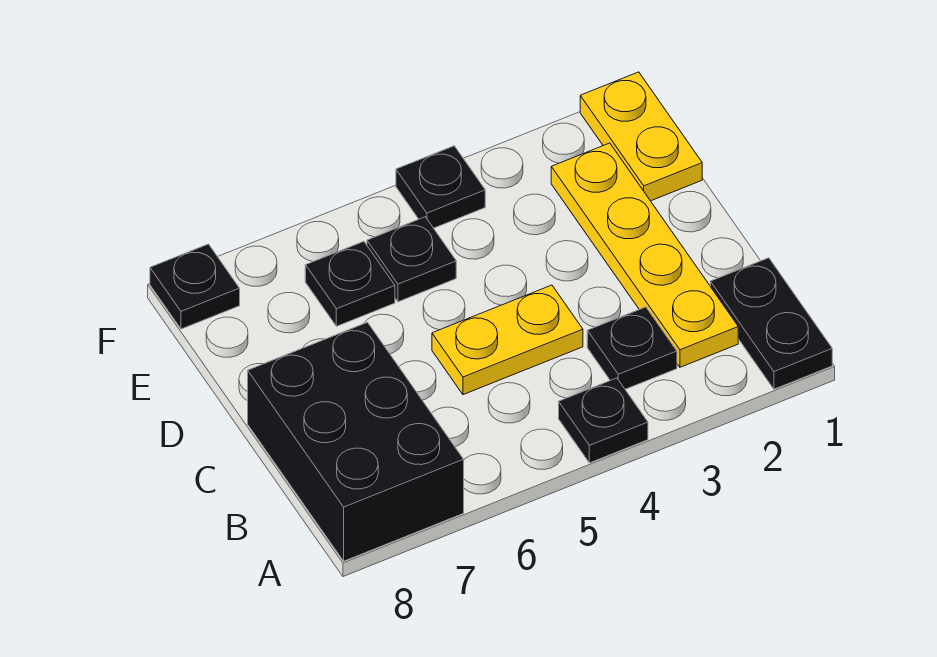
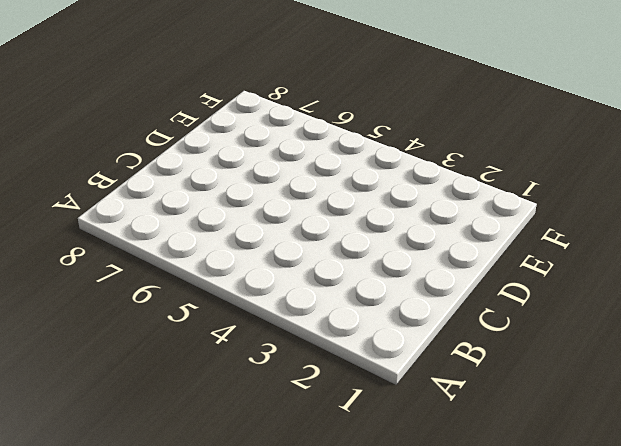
none -> black plate A1:B1 level 1
none -> black plate A4 level 1

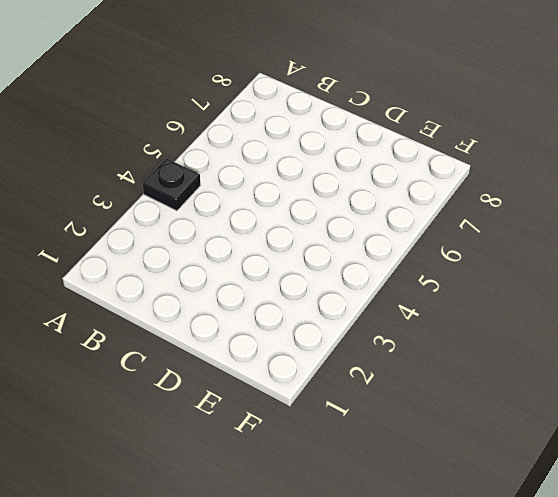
none -> black plate A1:B1 level 1
none -> black brick A7:C8 level 1

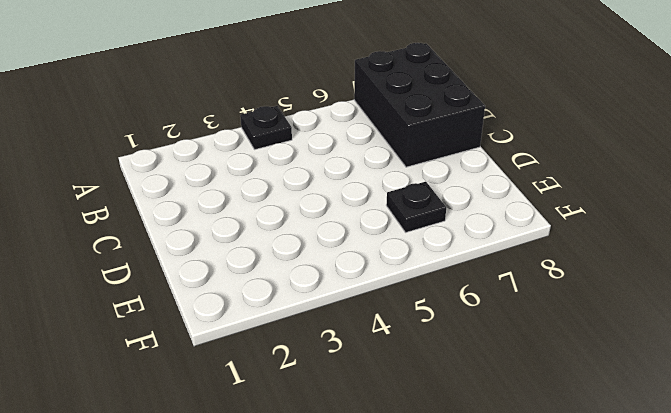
none -> black plate A1:B1 level 1
none -> yellow plate B2:E2 level 1

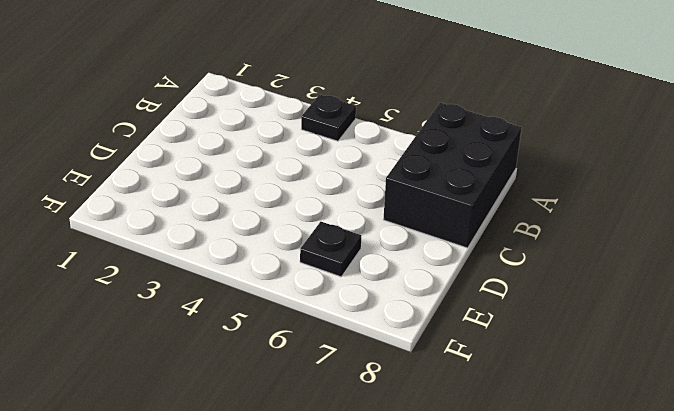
none -> black plate A1:B1 level 1
none -> yellow plate B2:E2 level 1

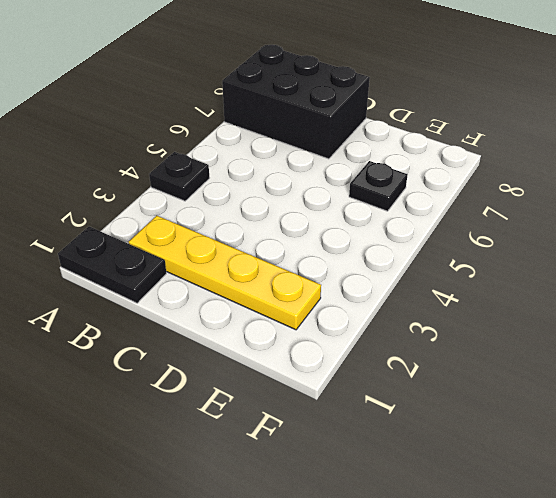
none -> black plate B3 level 1
none -> yellow plate C4:C5 level 1

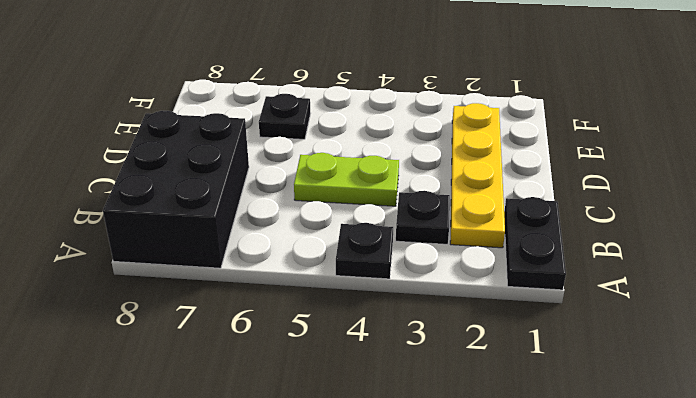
lime plate C4:C5 level 1 -> yellow plate C4:C5 level 1
none -> yellow plate E1:F1 level 1
none -> black plate E5 level 1

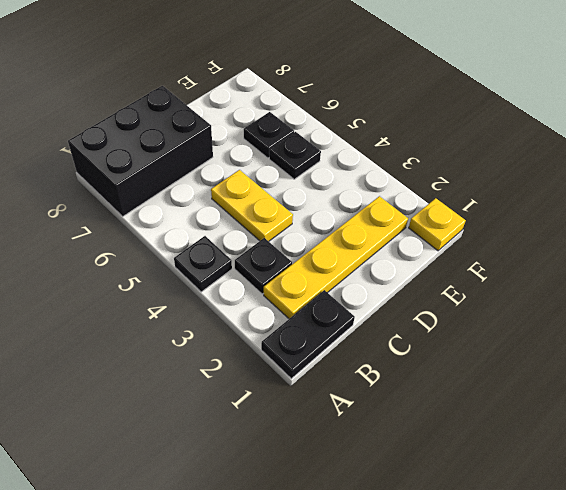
yellow plate F1 level 1 -> yellow plate E1:F1 level 1
none -> black plate F4 level 1
none -> black plate F8 level 1

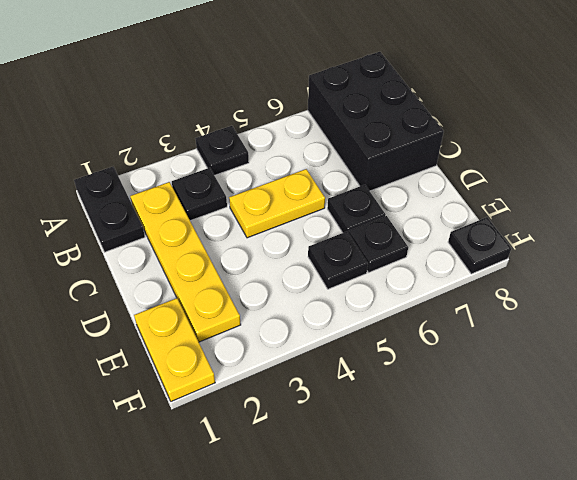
black plate D6 level 1 -> black plate F4 level 1

